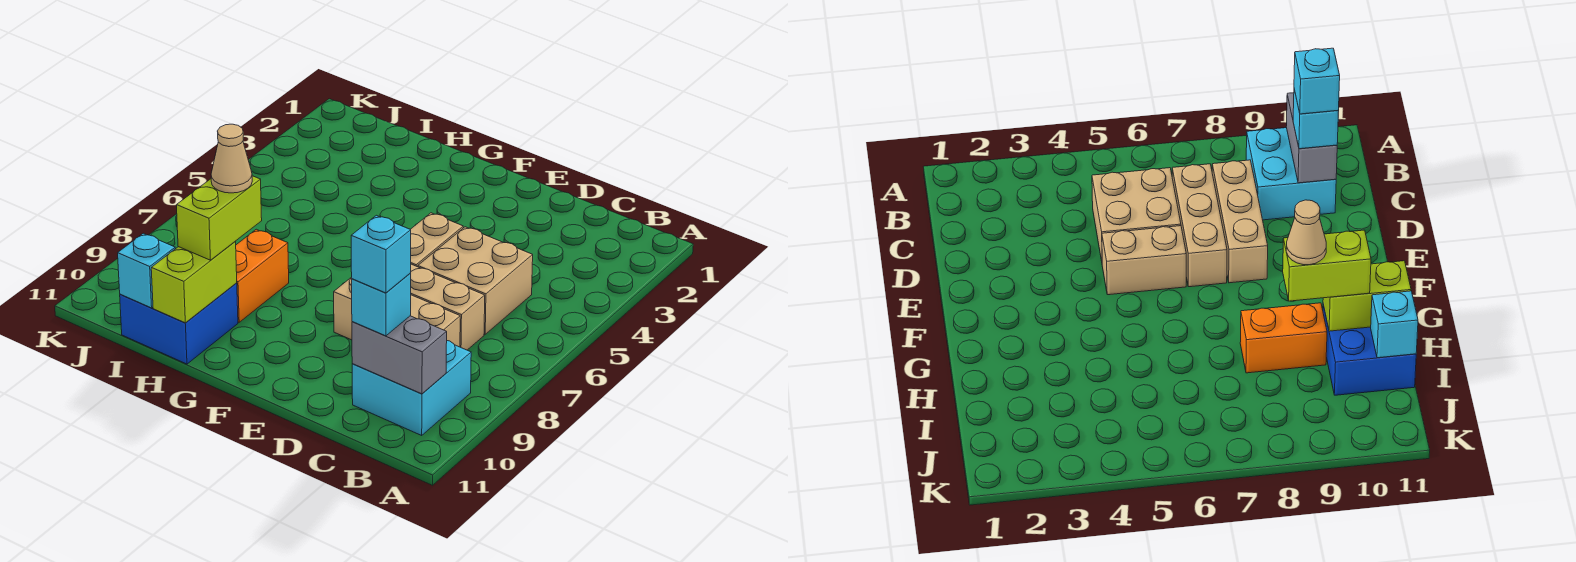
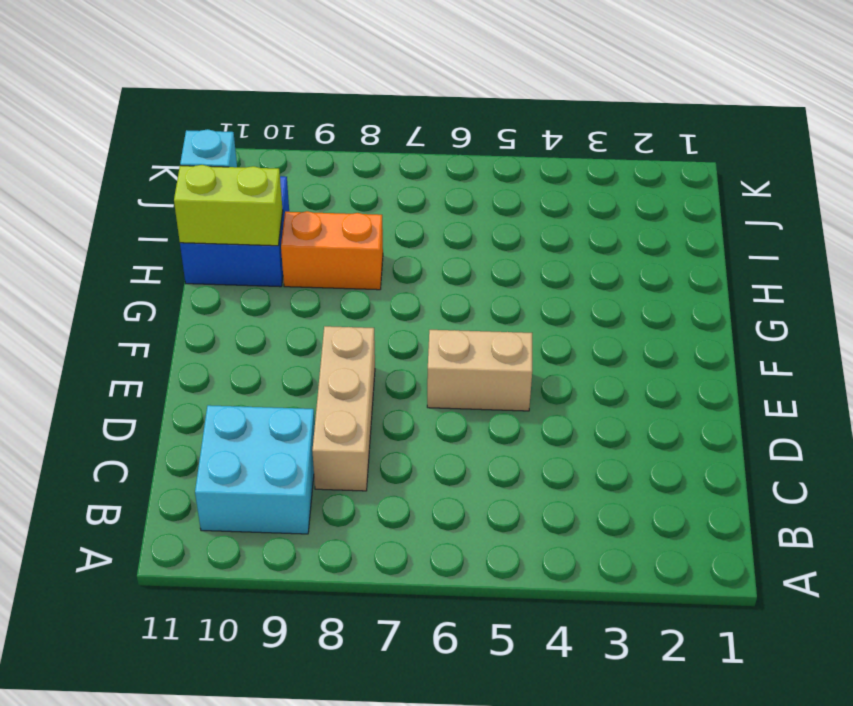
none -> tan brick C5:D6 level 1
none -> tan brick C7:E7 level 1
none -> grey brick B10:C10 level 2

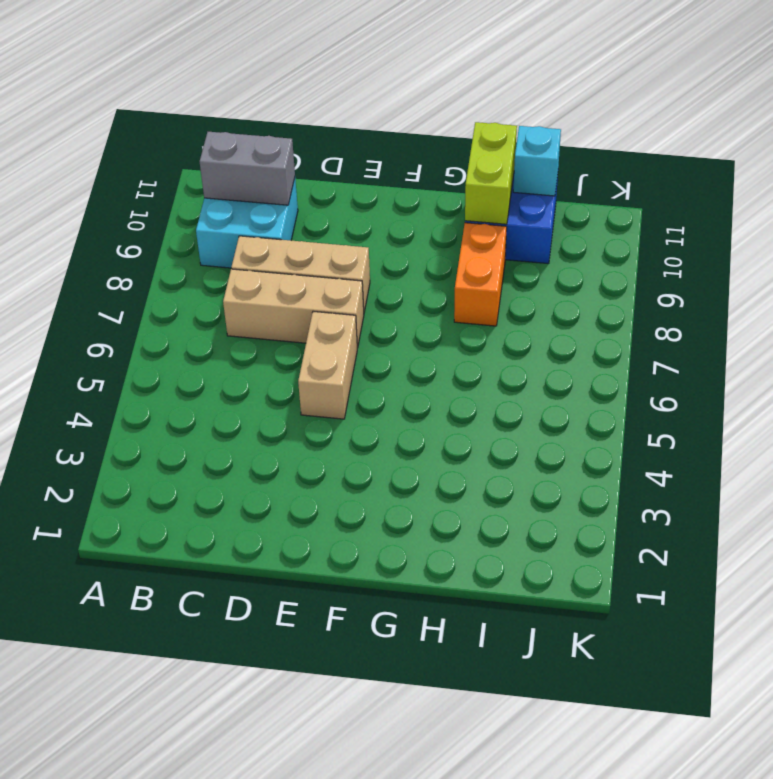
none -> tan brick C5:D6 level 1
none -> cyan brick C10 level 3
none -> lime brick H9:H10 level 3

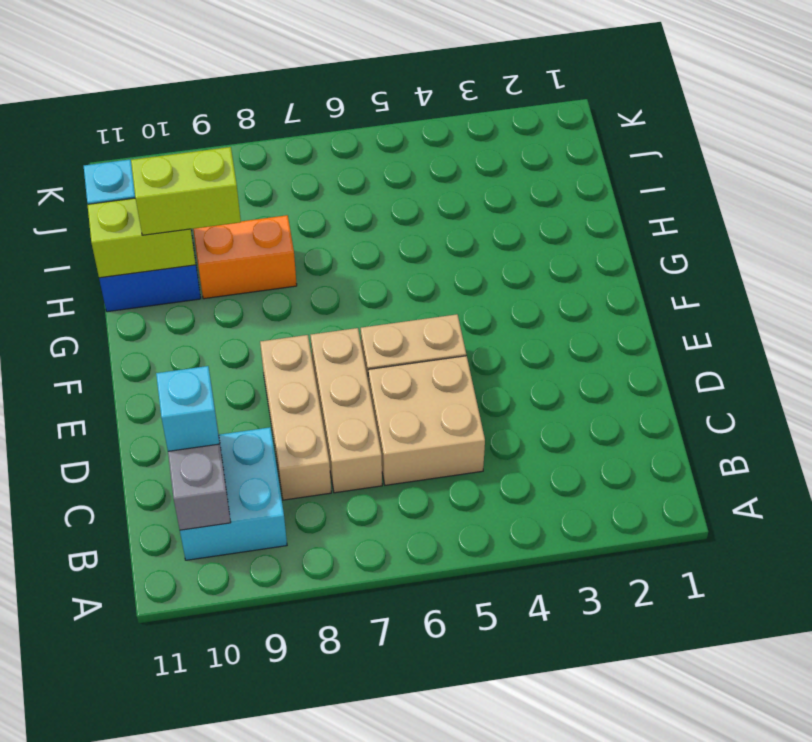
none -> cyan brick C10 level 4
none -> tan cone H9 level 4

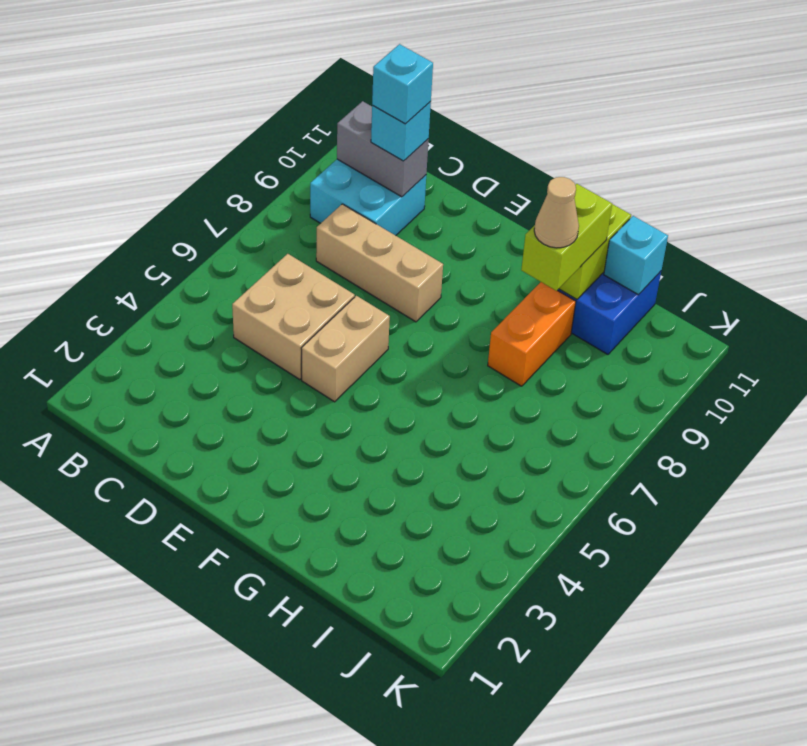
none -> tan brick C7:E7 level 1

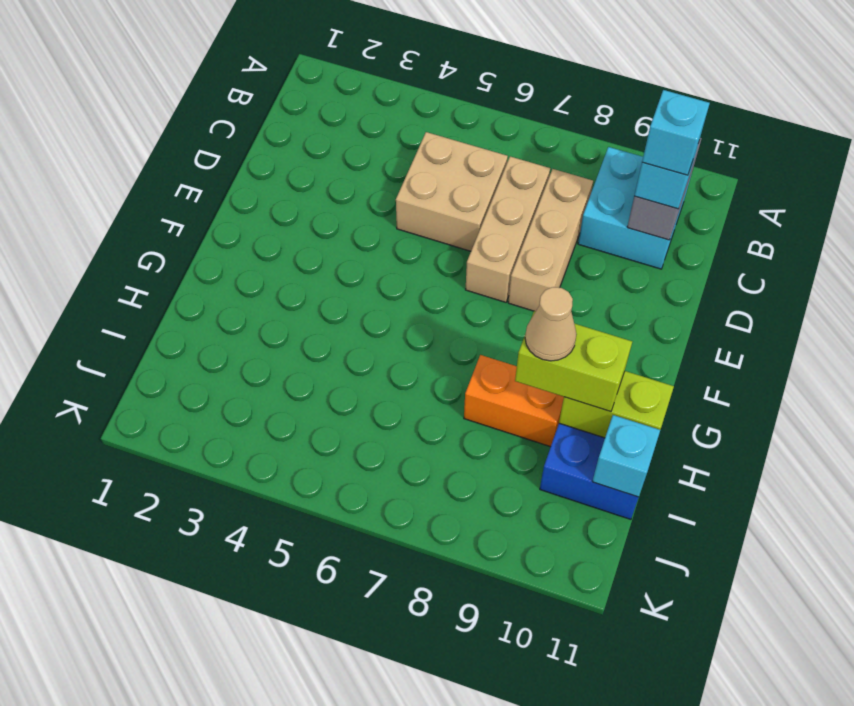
none -> tan brick E5:E6 level 1

